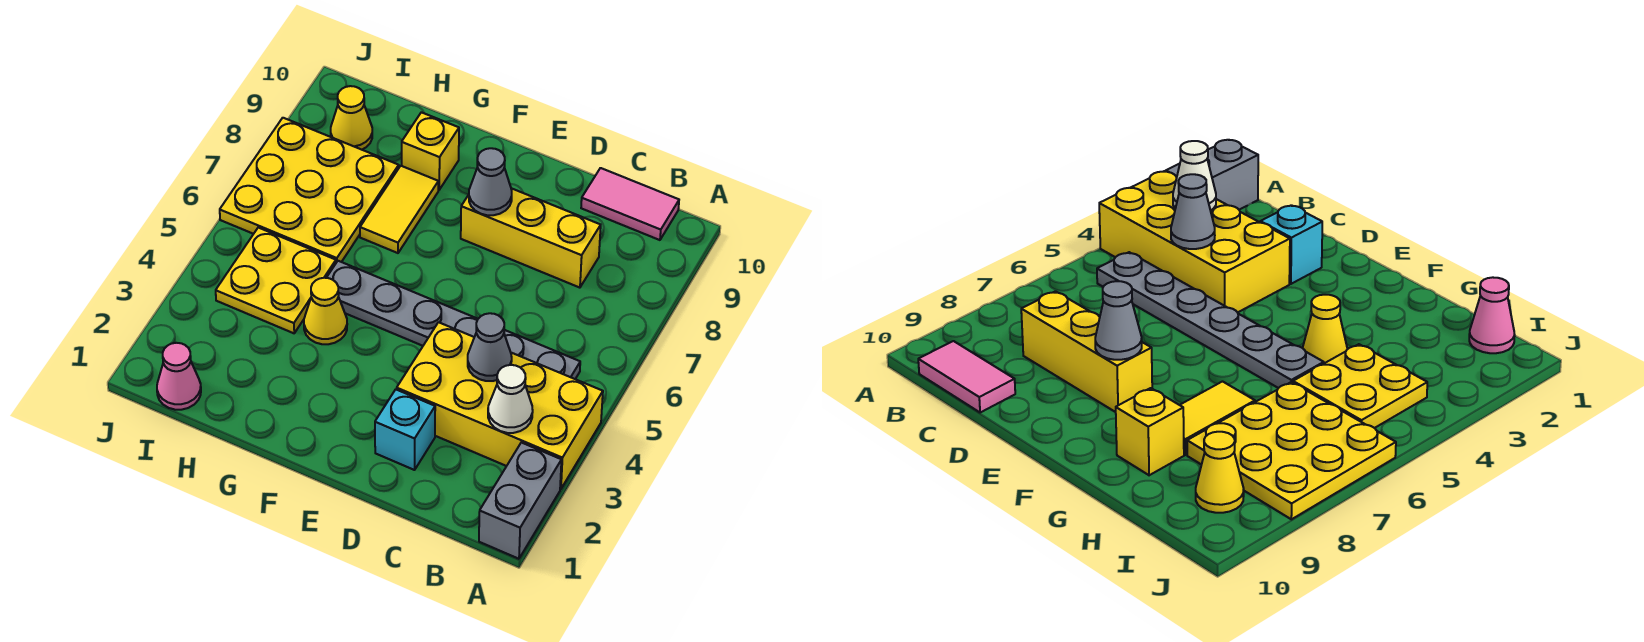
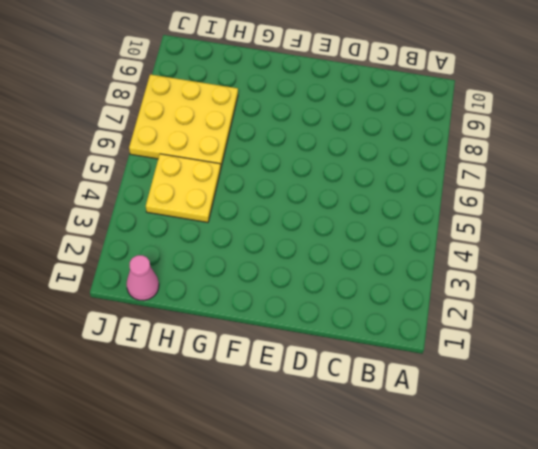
none -> grey brick A1:A2 level 1
none -> yellow brick A3:D4 level 1
none -> grey plate B5:G5 level 1

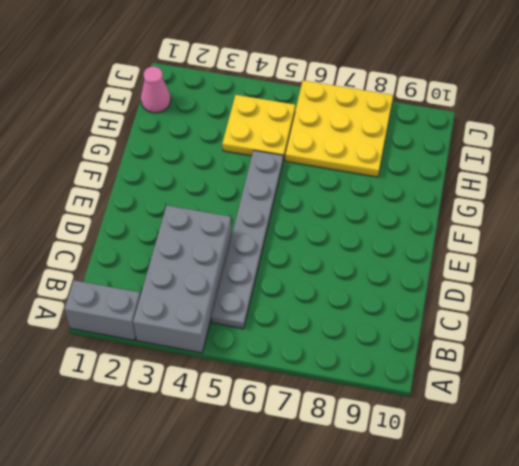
grey brick A3:D4 level 1 -> yellow brick A3:D4 level 1
none -> pink tile B10:C10 level 1
none -> yellow brick C8:E8 level 1
none -> cyan brick D2 level 1

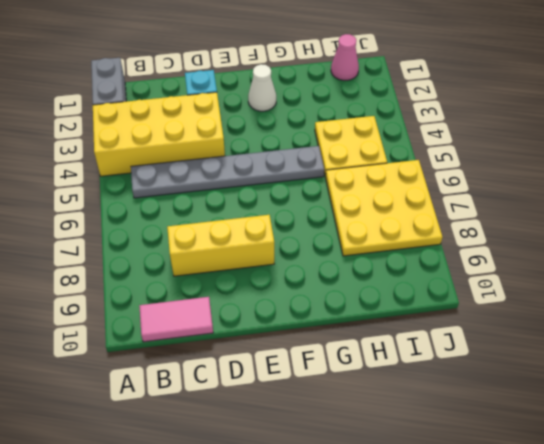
white cone F2 level 1 -> white cone B3 level 2
none -> yellow cone G4 level 1
none -> yellow tile G7:G8 level 1
none -> yellow brick G9 level 1

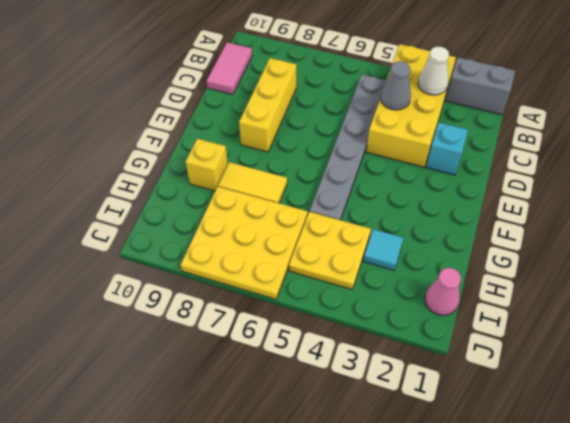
cyan tile H3 level 1 -> none
none -> yellow cone G4 level 1
none -> yellow cone I9 level 1
none -> grey cone E8 level 2

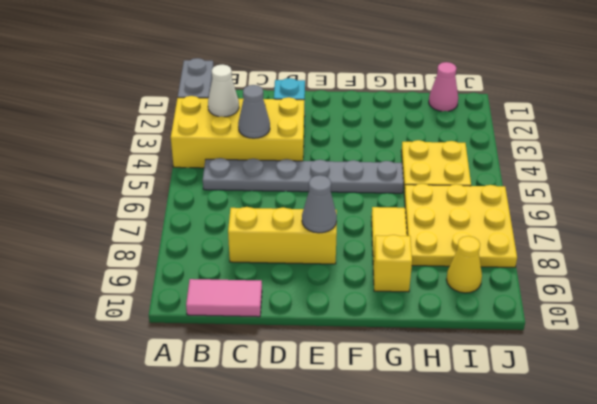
none -> yellow cone G4 level 1

